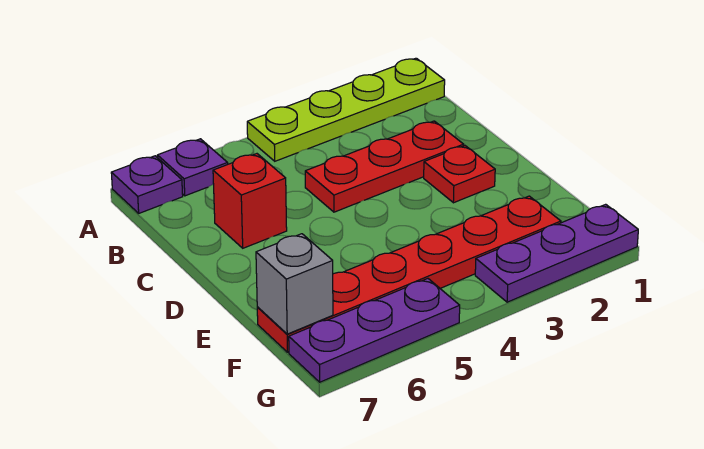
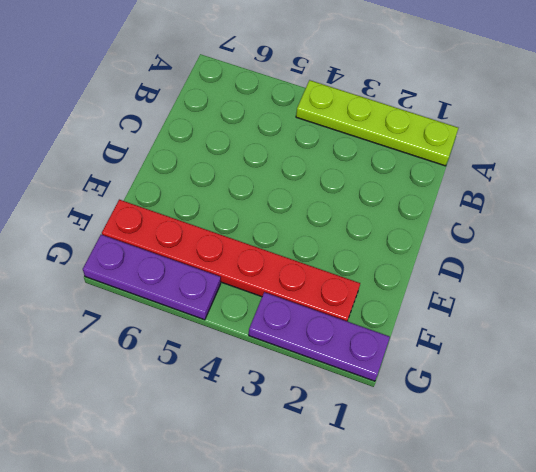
none -> purple plate A6 level 1
none -> purple plate A7 level 1

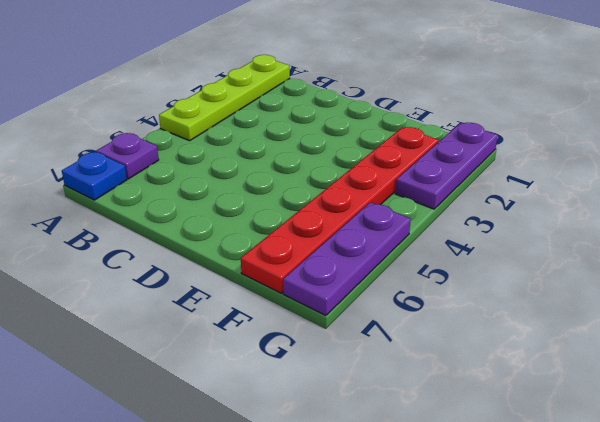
blue plate A7 level 1 -> purple plate A7 level 1
none -> red plate C2:C4 level 1
none -> red brick C6 level 1

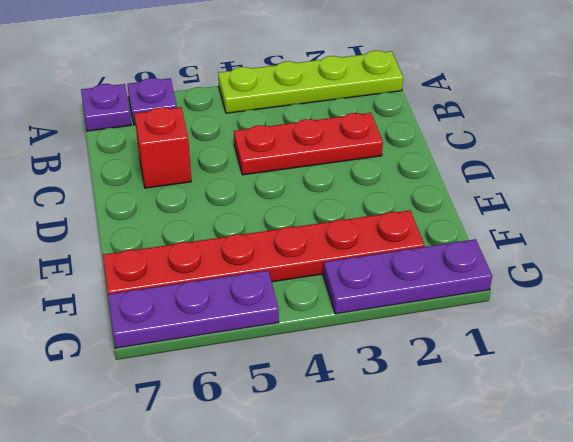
none -> red plate D2 level 1
none -> grey brick F7 level 2

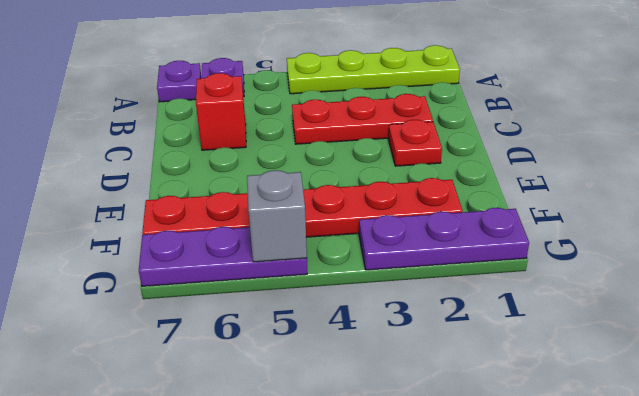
grey brick G5 level 2 -> grey brick F7 level 2

